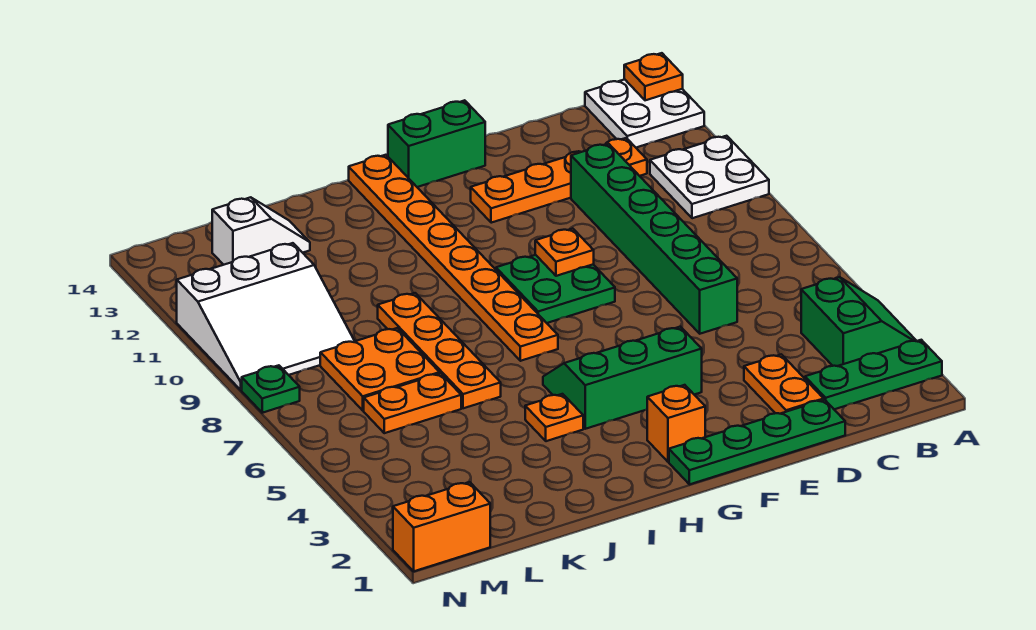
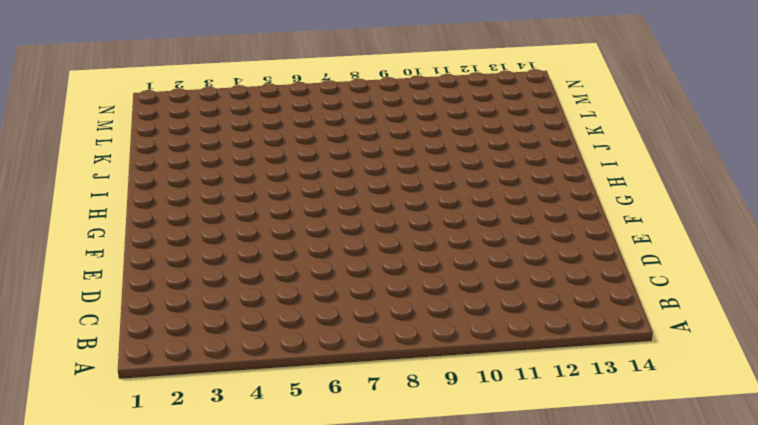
none -> green plate A2:C2 level 1
none -> green slope A3:B4 level 1 top B
none -> white plate A10:B11 level 1

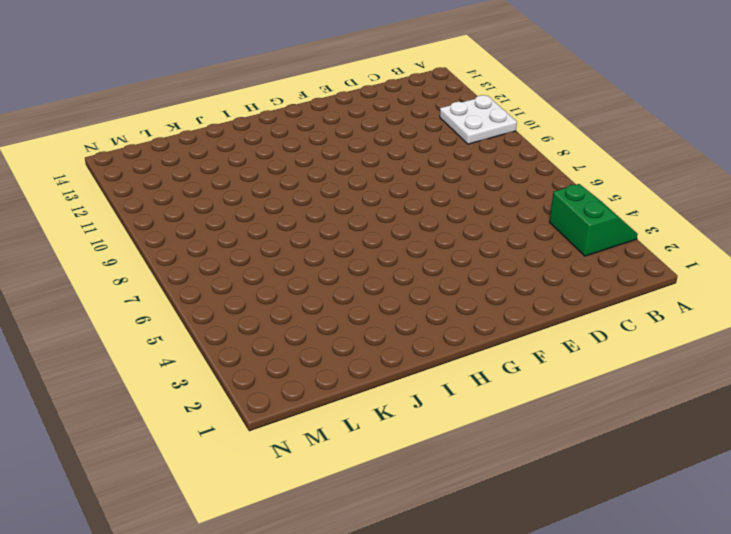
none -> green plate A2:C2 level 1
none -> white plate A13:B14 level 1
none -> orange plate C12:F12 level 1

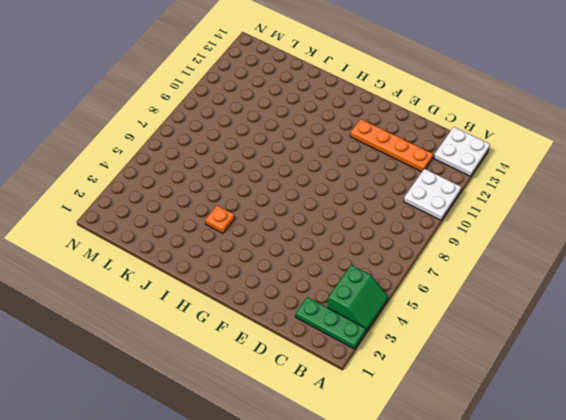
none -> green plate D1:G1 level 1
none -> orange plate D2:D3 level 1
none -> green brick D6:D11 level 1

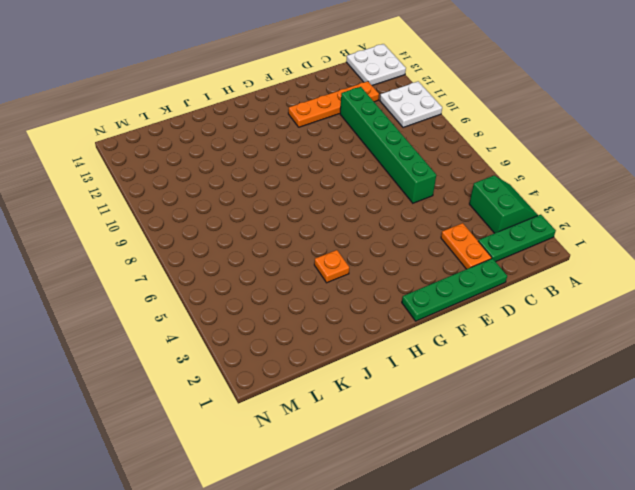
none -> green slope F4:H5 level 1 top 4
none -> green plate F8:G9 level 1
none -> green brick F14:G14 level 1

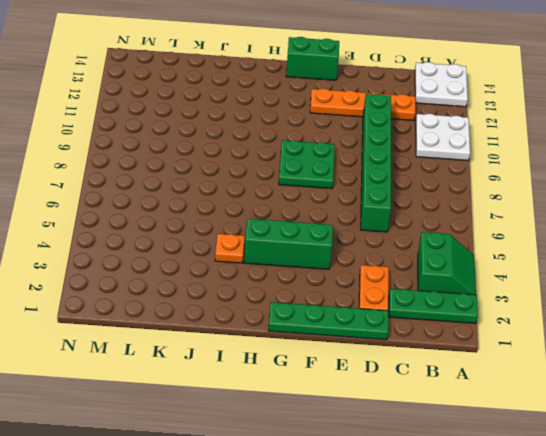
none -> orange brick G2 level 1
none -> orange plate H7:H14 level 1
none -> orange plate J6:J9 level 1

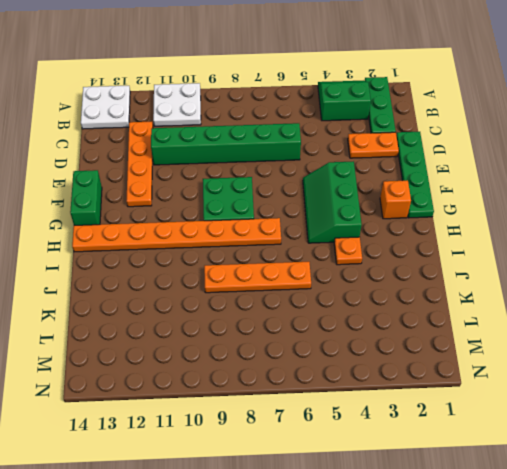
none -> orange plate K6:L6 level 1
none -> orange plate K7:L8 level 1
none -> white slope K13:L13 level 1 top L

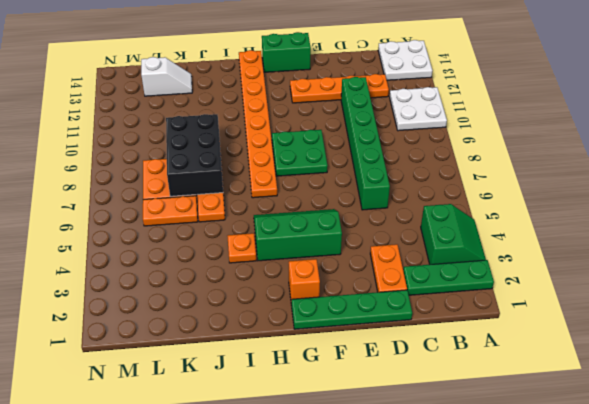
black brick J7:K9 level 2 -> none
none -> white slope L9:N11 level 1 top 11
none -> orange brick M1:N1 level 1
none -> green plate N8 level 1

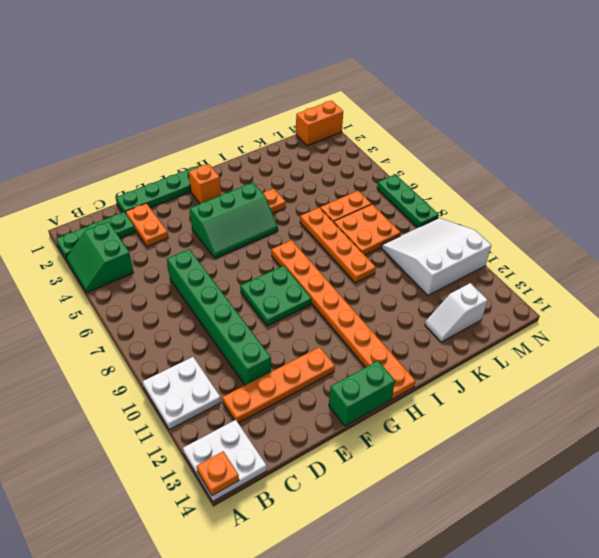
green plate N6:N8 level 1 -> green plate N8 level 1
none -> orange plate F9 level 2

